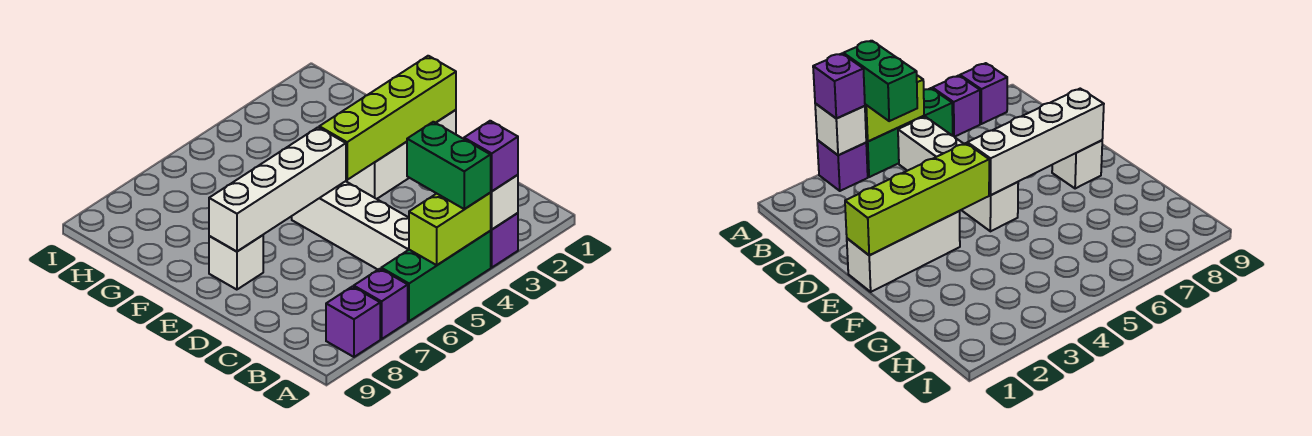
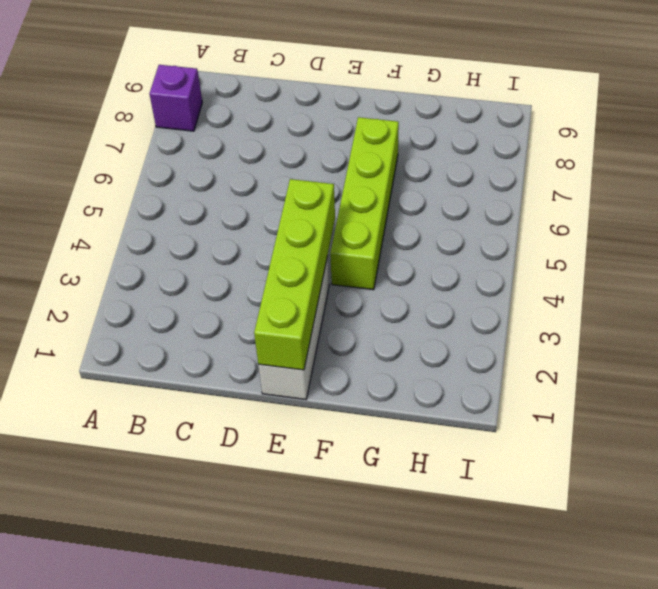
lime brick F4:F7 level 1 -> none
none -> purple brick A3 level 1
none -> green brick A4:A6 level 1
none -> purple brick A7 level 1

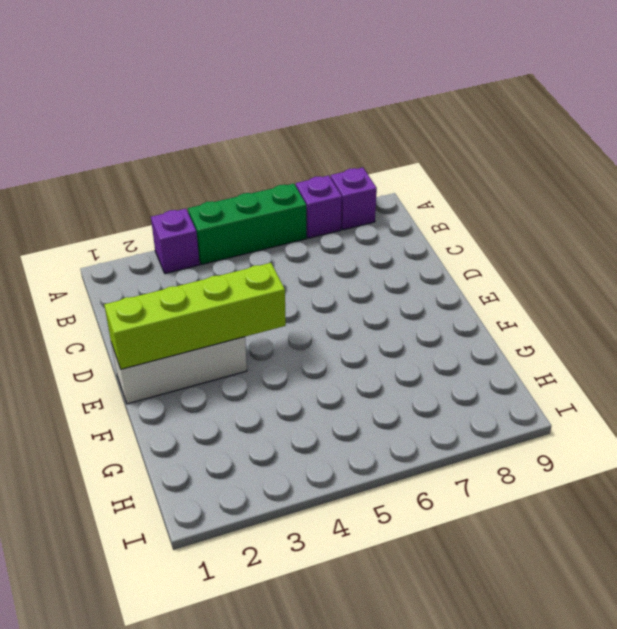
none -> white brick B5:E5 level 1
none -> white brick E8 level 1
none -> white brick A3 level 2

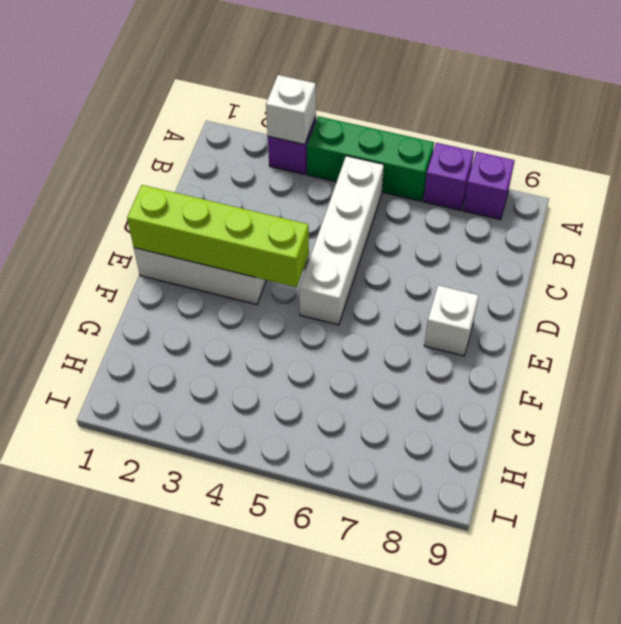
none -> lime brick A4:A5 level 2
none -> white brick E5:E8 level 2
none -> purple brick A3 level 3

